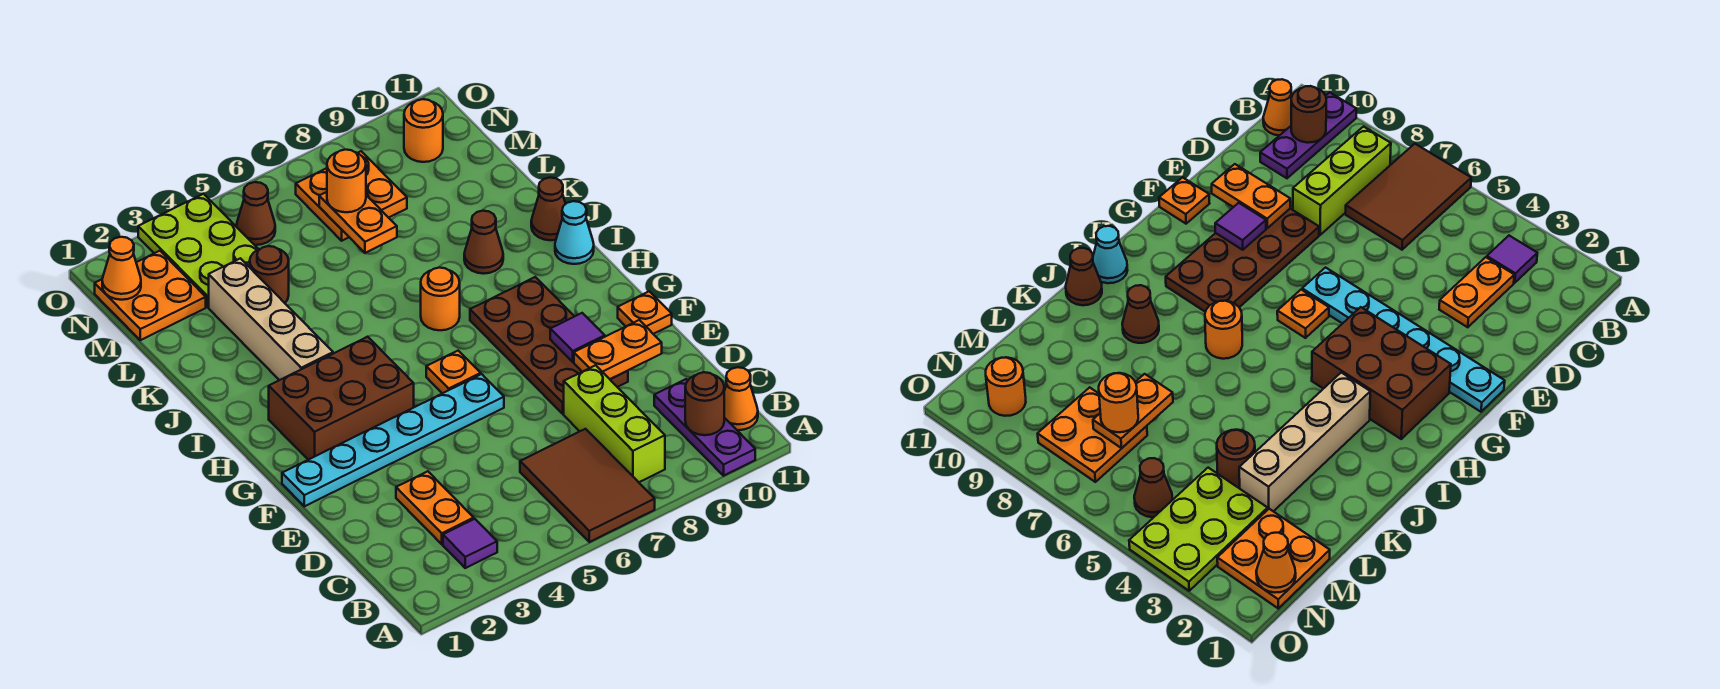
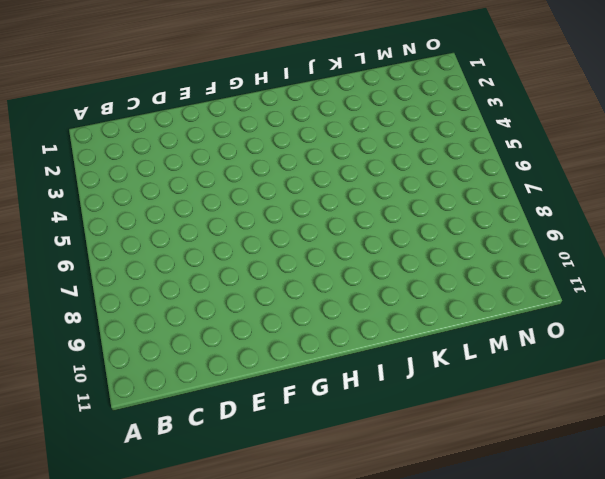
none -> brown tile A6:C7 level 1
none -> purple plate A10:C10 level 1
none -> purple tile B3 level 1

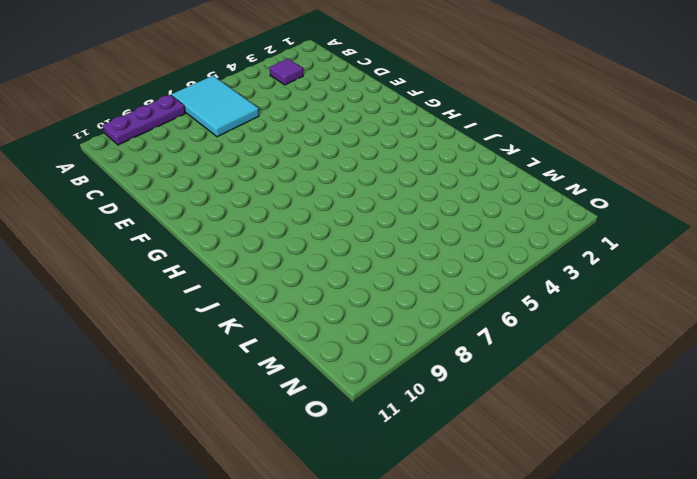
cyan tile A6:C7 level 1 -> brown tile A6:C7 level 1
purple plate A8:A10 level 1 -> purple plate A10:C10 level 1
none -> lime brick B8:D8 level 1
none -> orange cone B11 level 1
none -> orange plate C3:D3 level 1

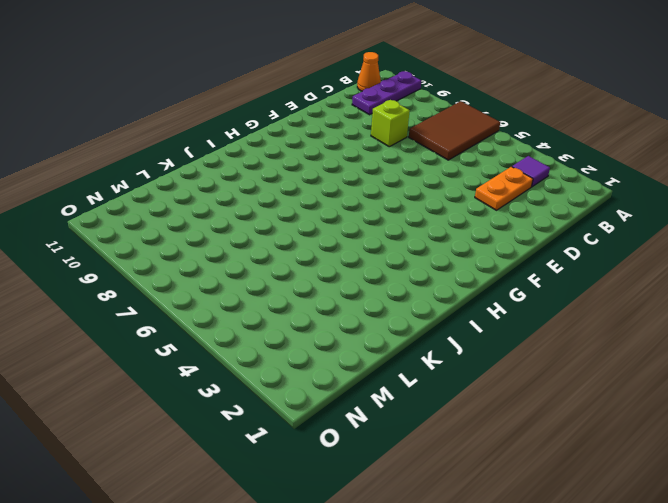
lime brick D8 level 1 -> lime brick B8:D8 level 1
none -> brown plate E8:H9 level 1
none -> cyan plate F1:F6 level 1
none -> orange plate F11 level 1

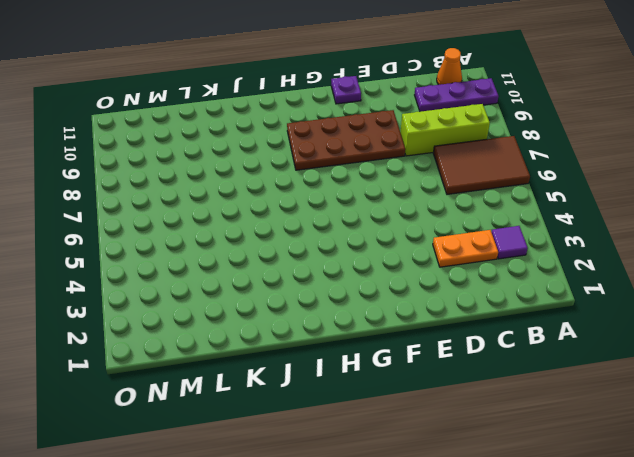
purple plate F11 level 1 -> orange plate F11 level 1
none -> cyan plate F1:F6 level 1
none -> brown brick G2:H4 level 1
none -> orange plate G6 level 1

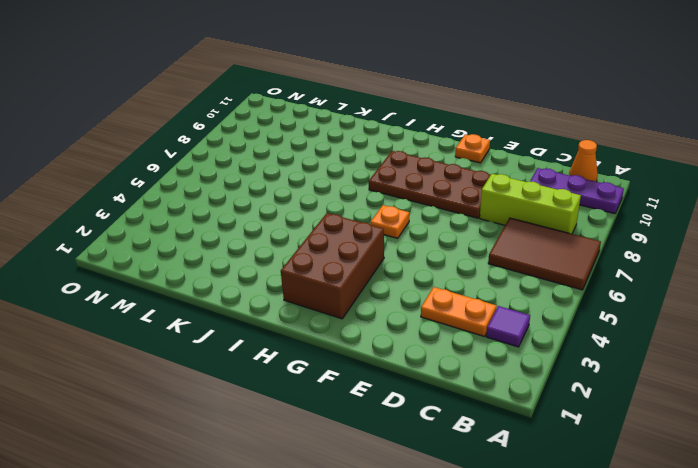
none -> cyan plate F1:F6 level 1
none -> tan brick I3:L3 level 1
none -> orange round brick I7 level 1

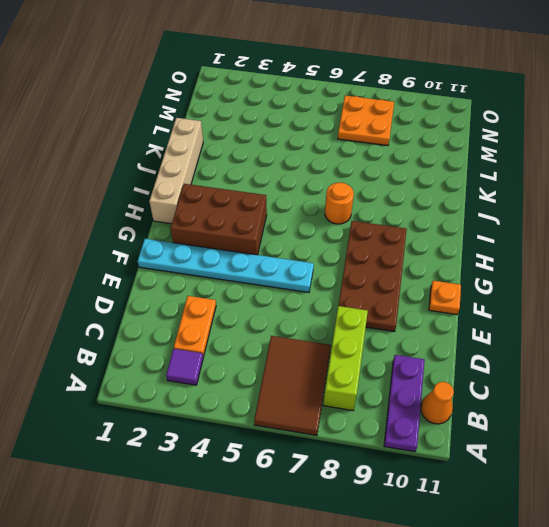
tan brick H1:K1 level 1 -> tan brick I3:L3 level 1
none -> orange plate G6 level 1
none -> cyan cone I11 level 1
none -> brown cone J9 level 1

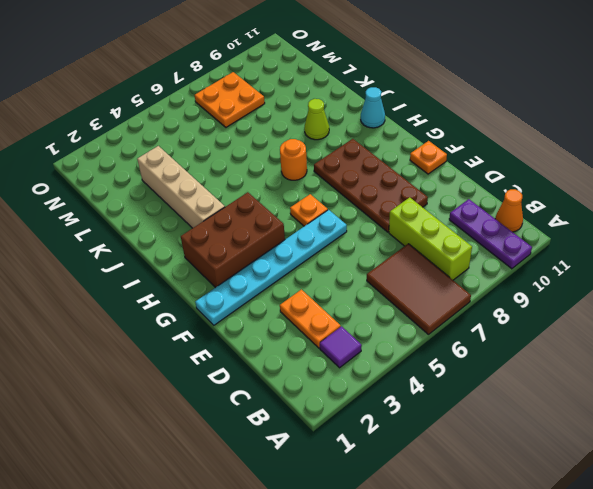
lime cone J9 level 1 -> brown cone J9 level 1
none -> brown cone J11 level 1
none -> brown round brick L4 level 1
none -> orange plate M1:N2 level 1

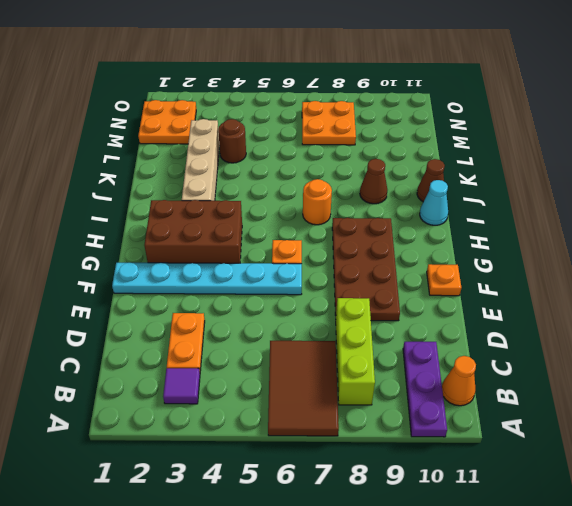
none -> lime plate M3:O4 level 1
none -> brown cone N5 level 1
none -> orange round brick N10 level 1

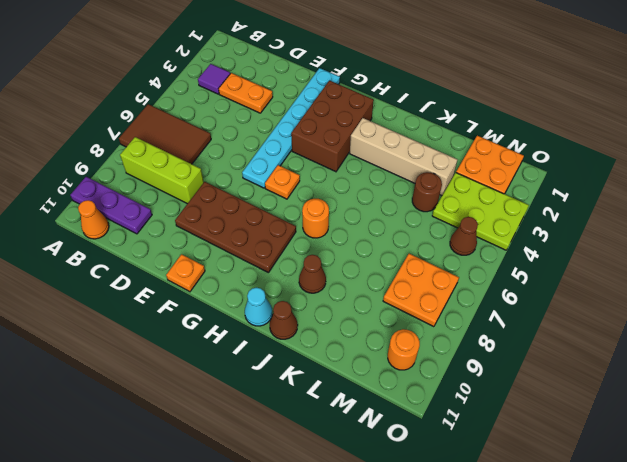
none -> brown round brick B10 level 2
none -> orange plate E9:E10 level 2
none -> purple tile F9 level 2

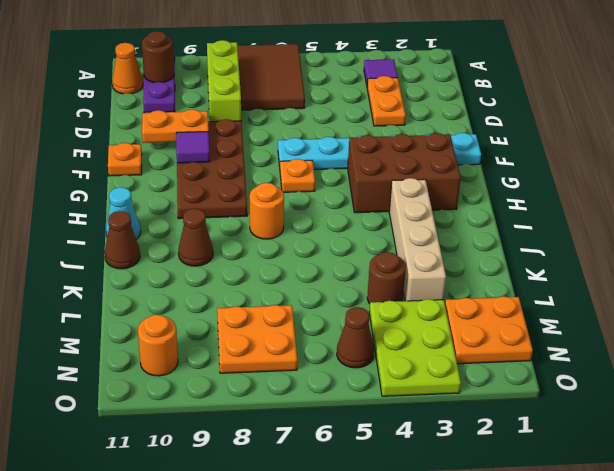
none -> orange plate L7:M7 level 2
none -> orange cone N1 level 2
none -> orange round brick M7 level 3

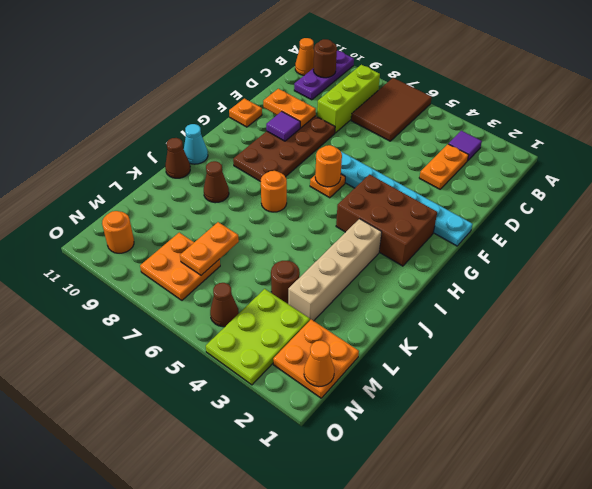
orange round brick G6 level 2 -> orange round brick M7 level 3

